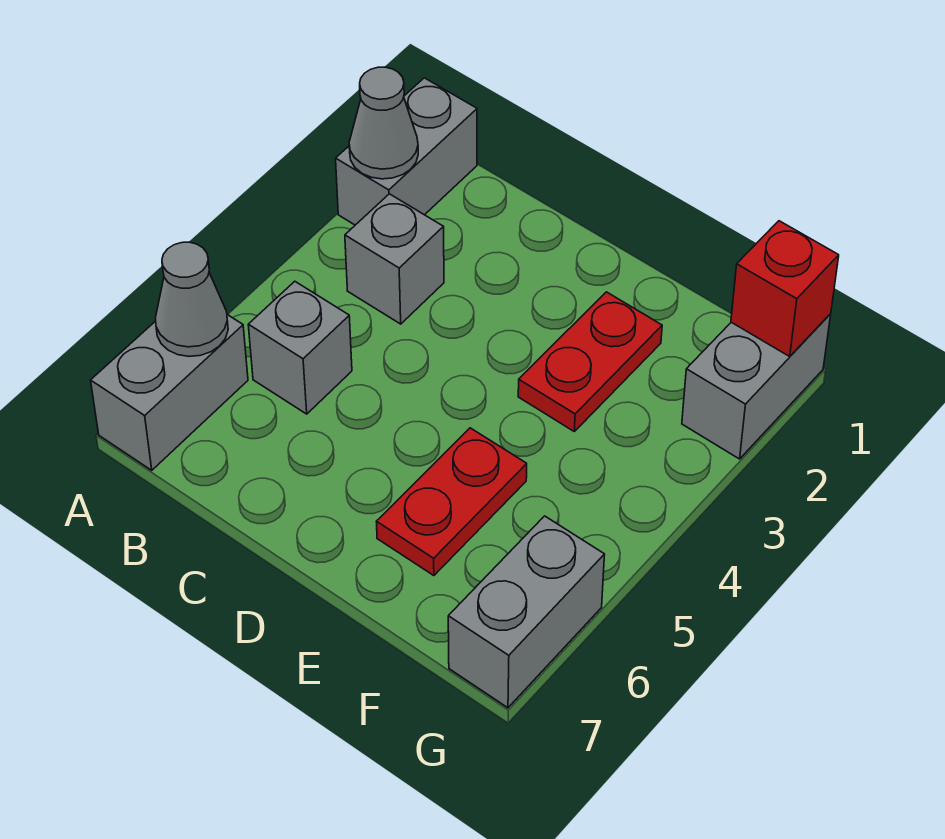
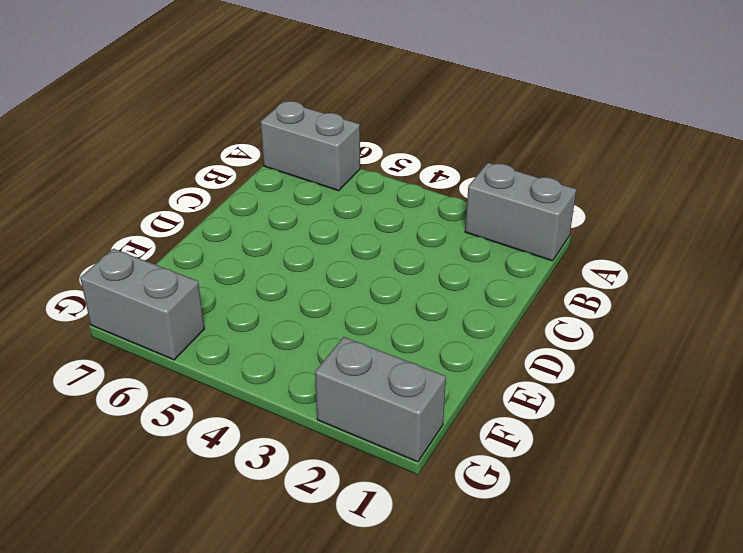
none -> grey brick B3 level 1
none -> grey brick B5 level 1

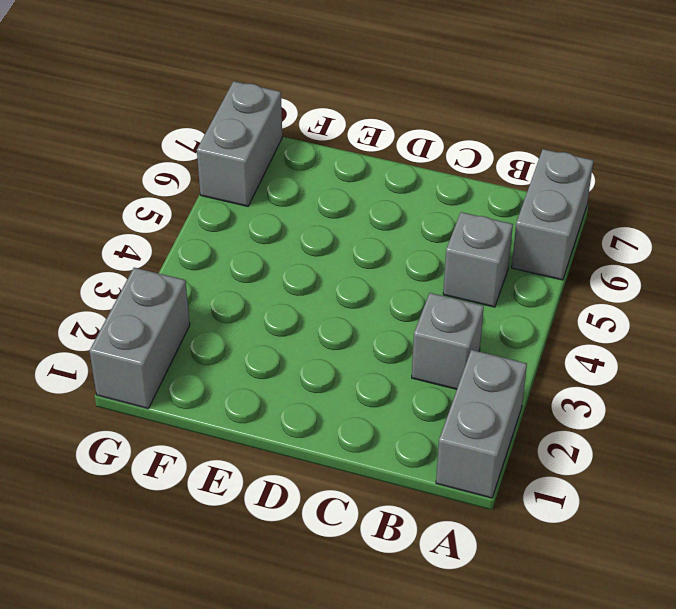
none -> red plate E2:E3 level 1
none -> red plate E5:E6 level 1

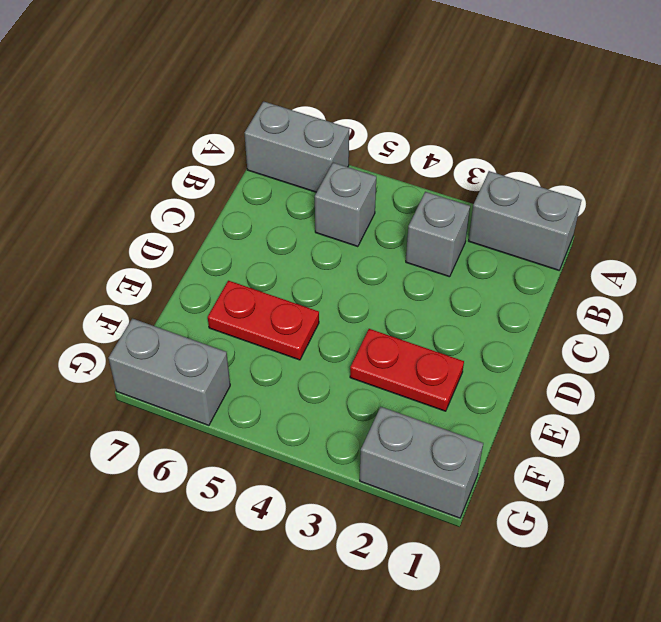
none -> grey cone A2 level 2
none -> grey cone A6 level 2

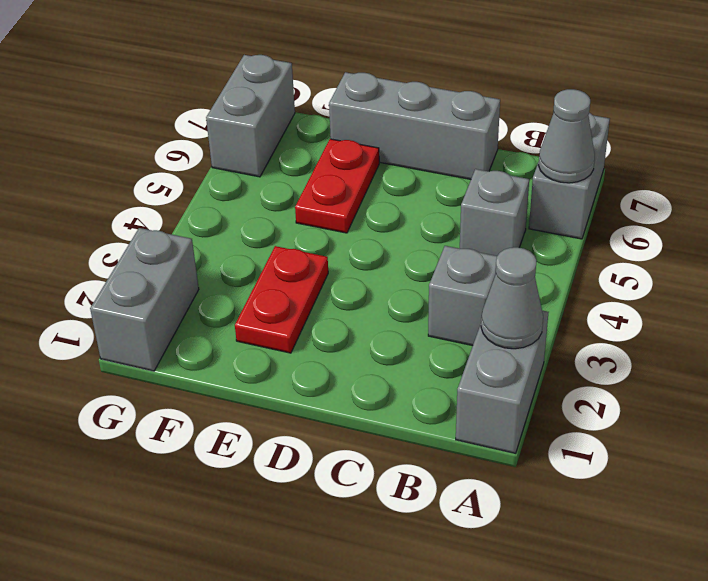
grey brick C7:E7 level 1 -> none
none -> red brick G1 level 2

